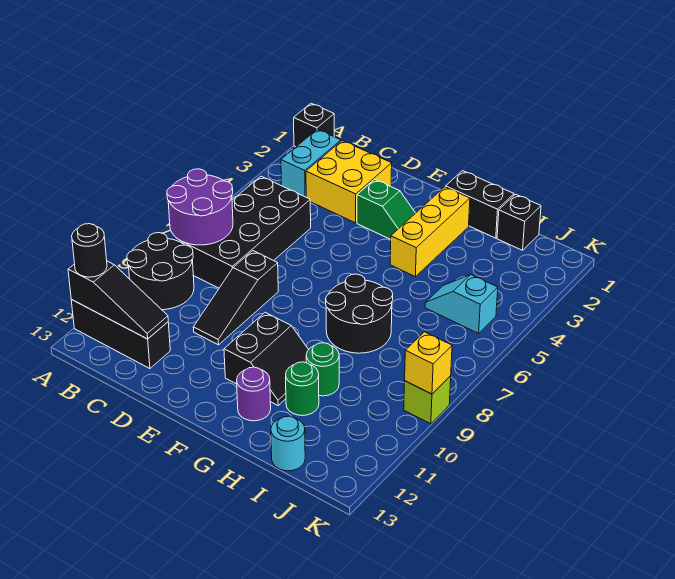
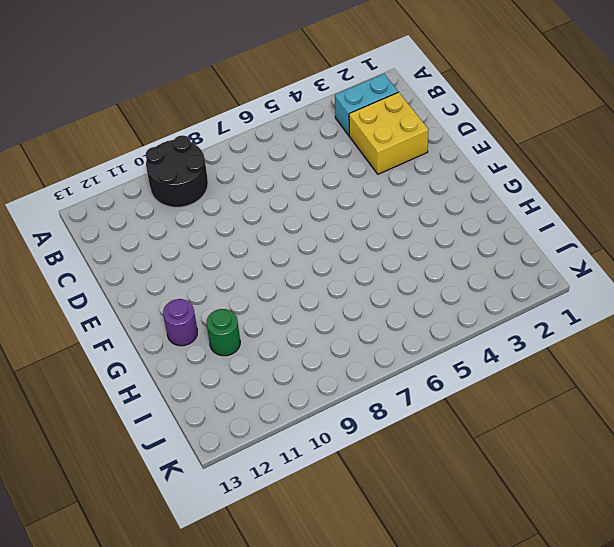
none -> black brick A1 level 1
none -> black brick A12:C12 level 1
none -> black brick B5:C8 level 1

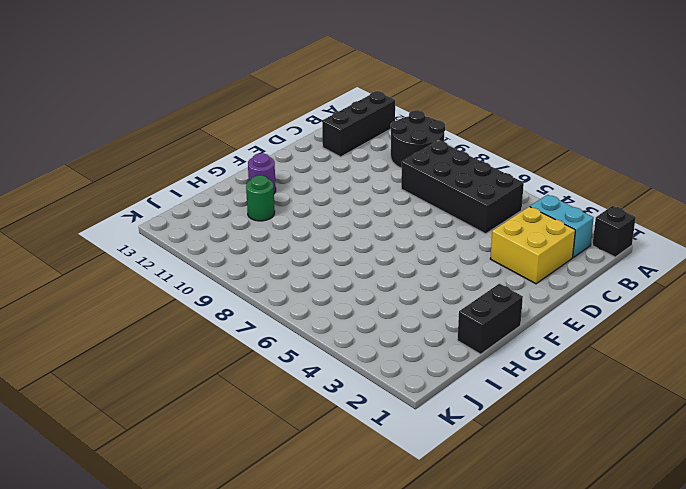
none -> black slope D8:D10 level 1 top 8
none -> green slope E3:F3 level 1 top E
none -> black slope F10:G11 level 1 top F

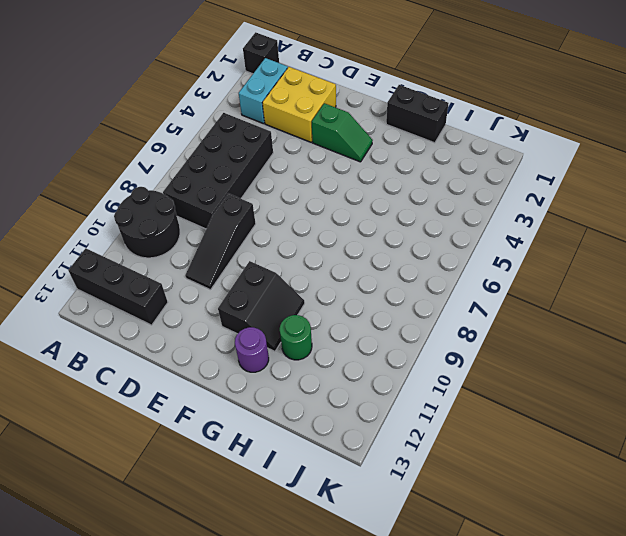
none -> yellow brick G2:G4 level 1
none -> black round brick G7:H8 level 1
none -> green round brick H10 level 1

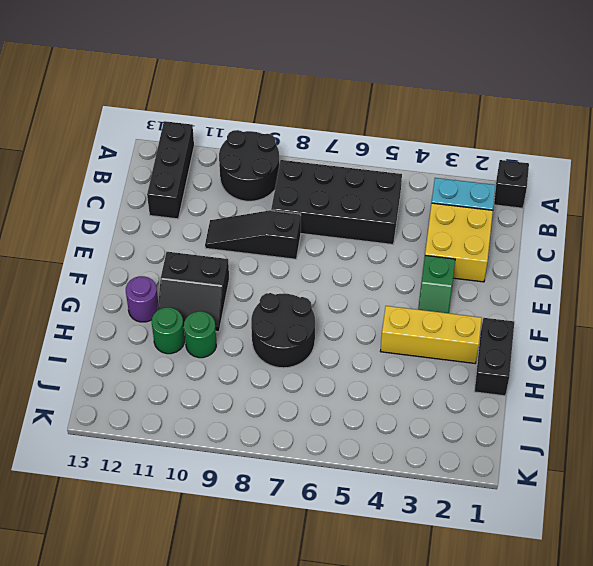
none -> black brick I1 level 1
none -> cyan slope I5:J5 level 1 top J
none -> cyan round brick I13 level 1

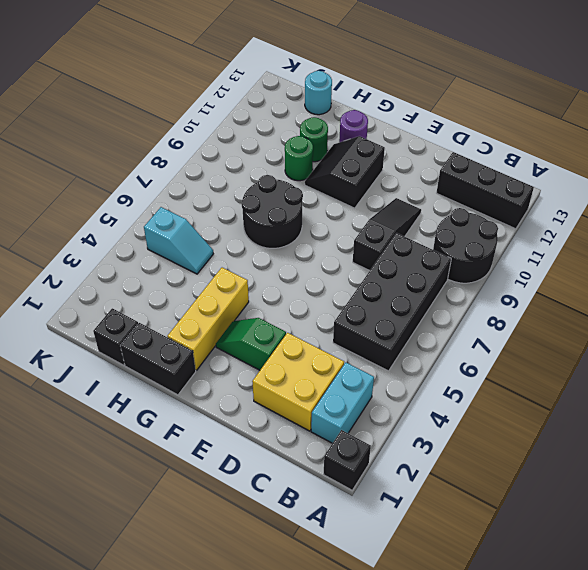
none -> lime brick K9 level 1
none -> purple round brick A7:B8 level 2
none -> black slope A12:C12 level 2 top A

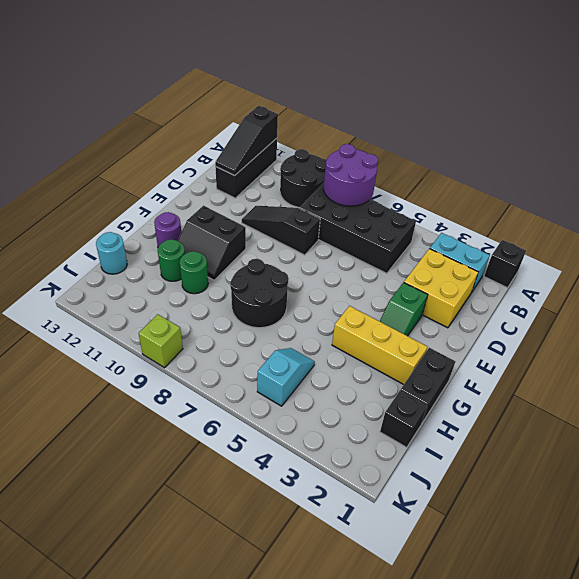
none -> yellow brick K9 level 2
none -> black round brick A12 level 3

